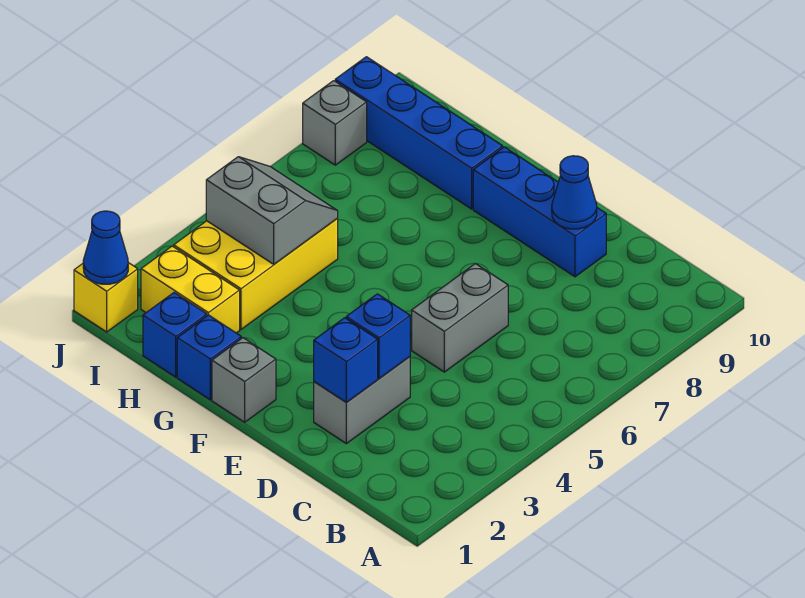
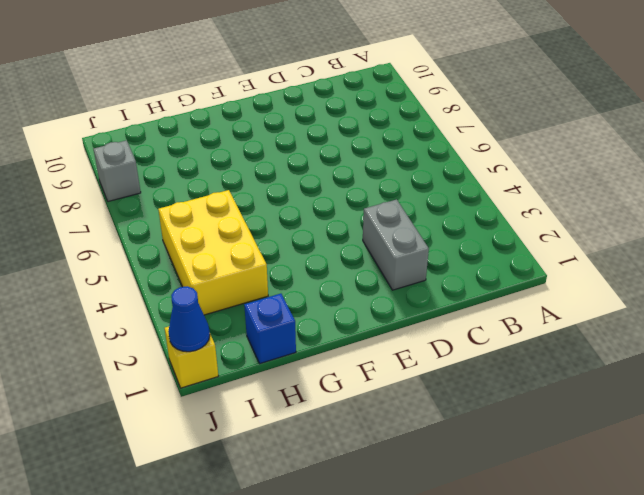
none -> grey brick D5:D6 level 1
none -> blue brick D9:F9 level 1
none -> grey brick F1 level 1

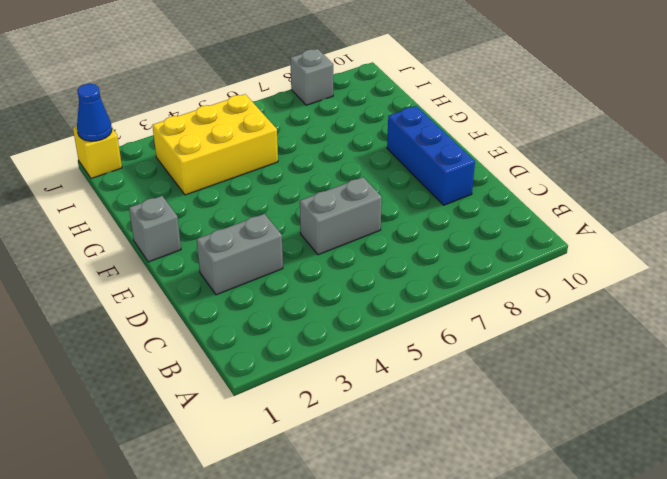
none -> blue brick G1 level 1
none -> blue brick G9:J9 level 1
none -> blue brick H1 level 1

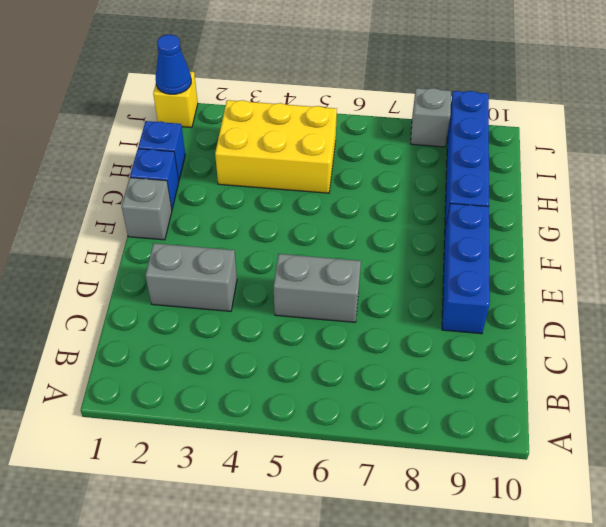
none -> yellow brick H2:I2 level 1
none -> blue brick D2 level 2
none -> blue brick D3 level 2

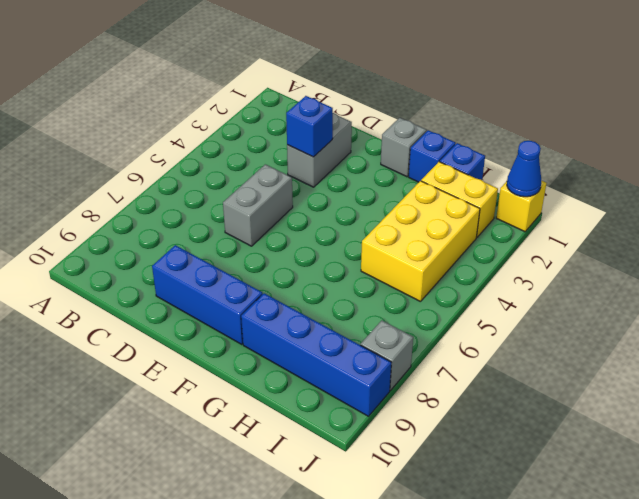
none -> blue brick D2 level 2
none -> blue cone D9 level 2
none -> grey slope H4:I5 level 2 top 4

